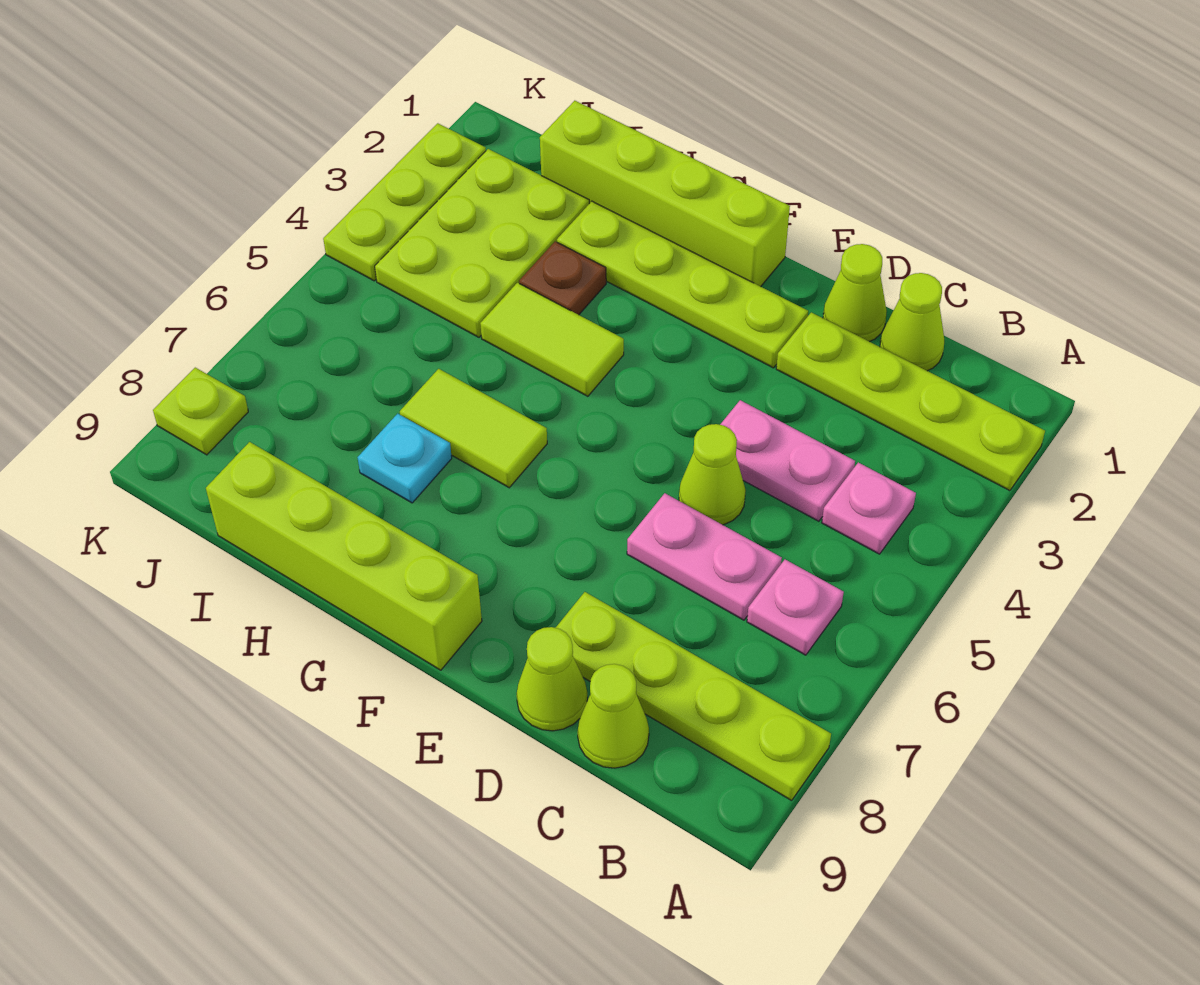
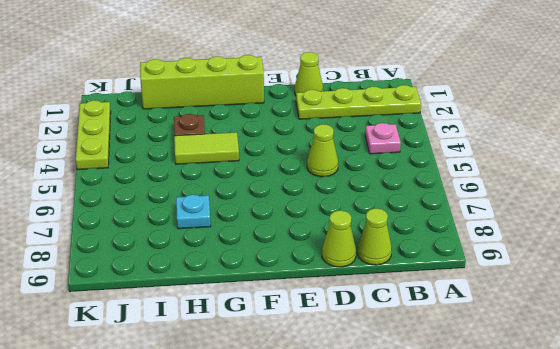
none -> lime plate A8:D8 level 1
none -> pink plate B6 level 1
none -> lime cone C1 level 1

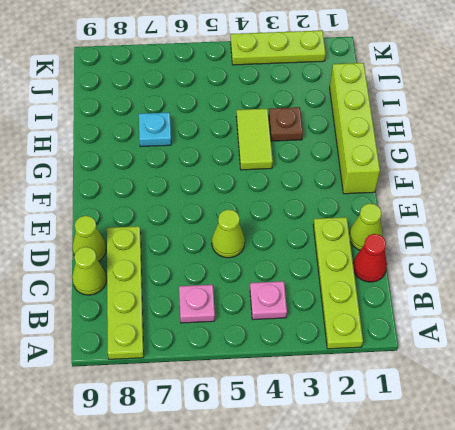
red cone C1 level 1 -> lime cone C1 level 1
none -> pink plate C4:D4 level 1
none -> pink plate C6:D6 level 1
none -> lime plate E2:H2 level 1

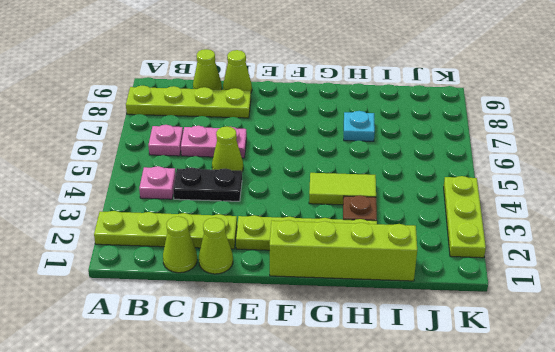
black plate C4:D4 level 1 -> pink plate C4:D4 level 1
none -> lime brick F9:I9 level 1
none -> lime tile G6:H6 level 1
none -> lime plate I2:J4 level 1

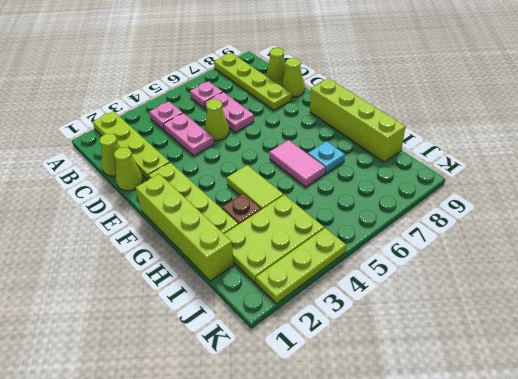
pink tile G6:H6 level 1 -> lime tile G6:H6 level 1
none -> lime plate K8 level 1

